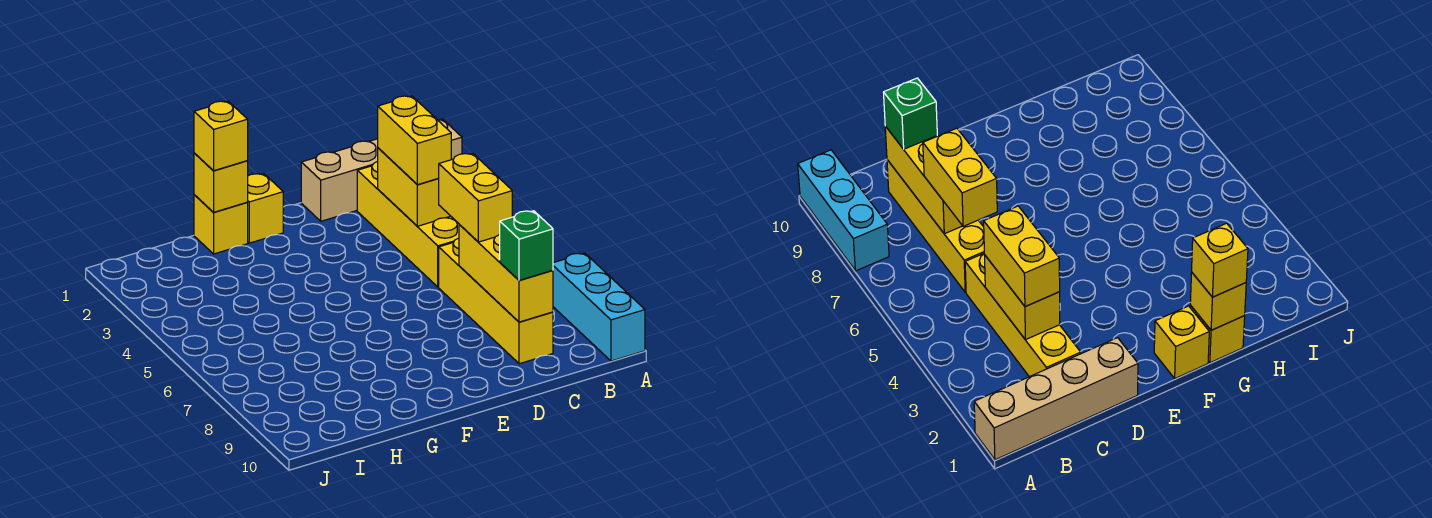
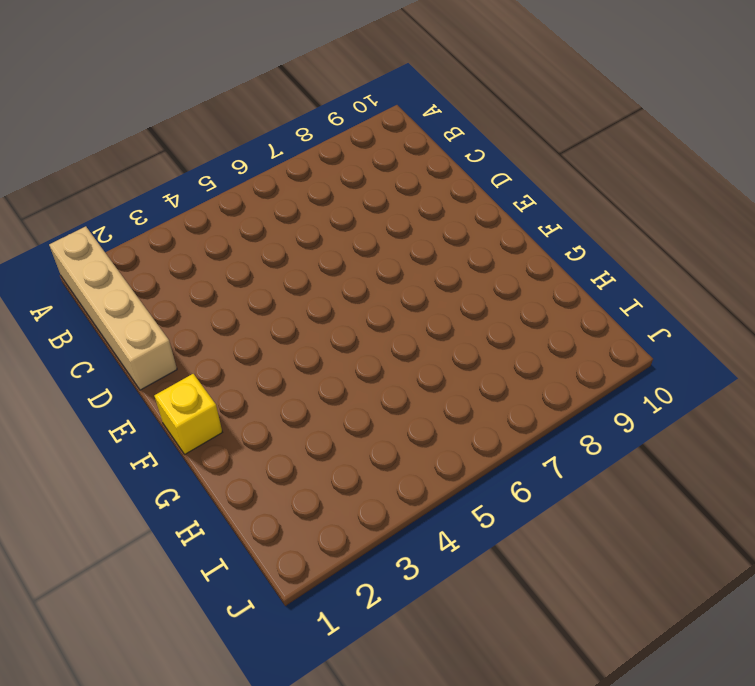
none -> cyan brick A8:A10 level 1
none -> yellow brick C2:C5 level 1
none -> yellow brick C6:C9 level 1

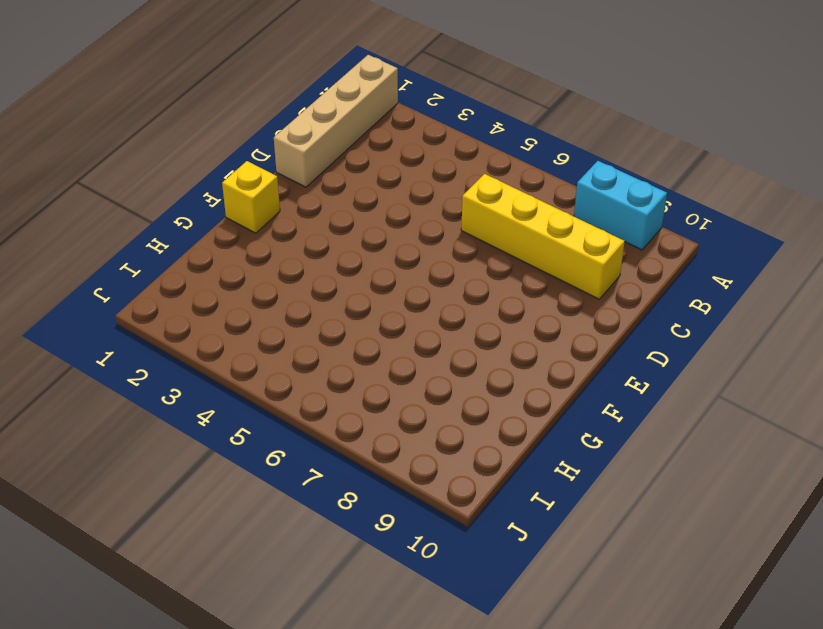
cyan brick A8:A9 level 1 -> cyan brick A8:A10 level 1
none -> yellow brick C2:C5 level 1
none -> yellow brick G1 level 1
none -> yellow brick C3:C4 level 2

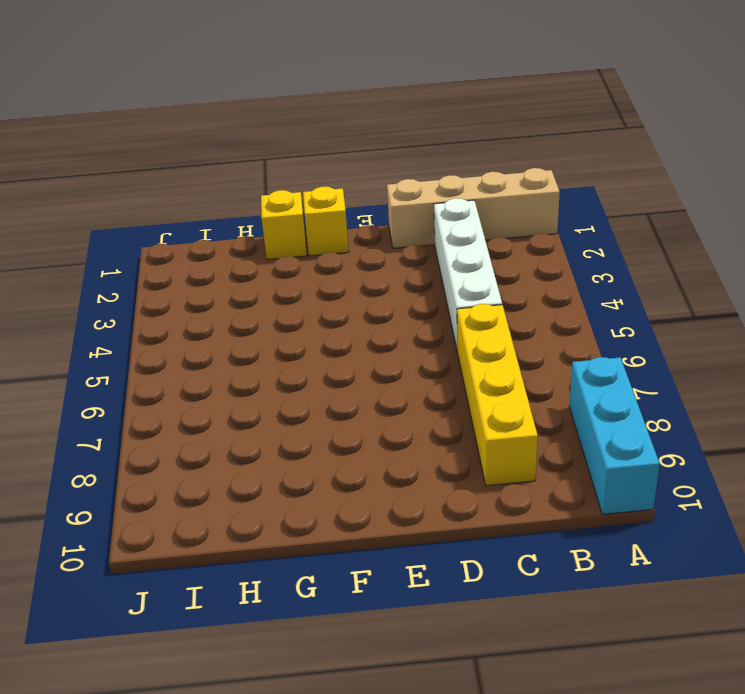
white brick C2:C5 level 1 -> yellow brick C2:C5 level 1
none -> yellow brick C3:C4 level 2
none -> yellow brick C7:C9 level 2
none -> yellow brick G1 level 2

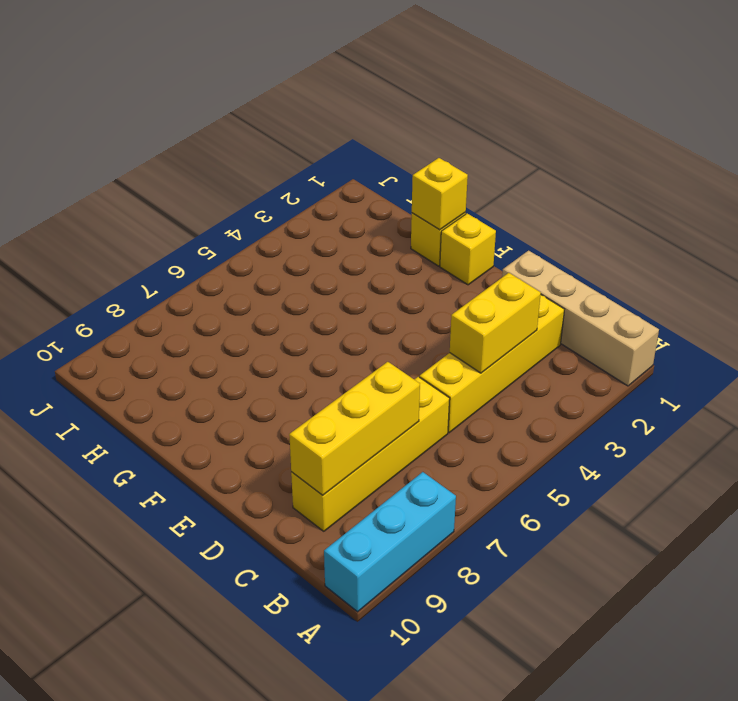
none -> yellow brick C3:C4 level 3
none -> yellow brick C6:C7 level 3
none -> green brick C9 level 3

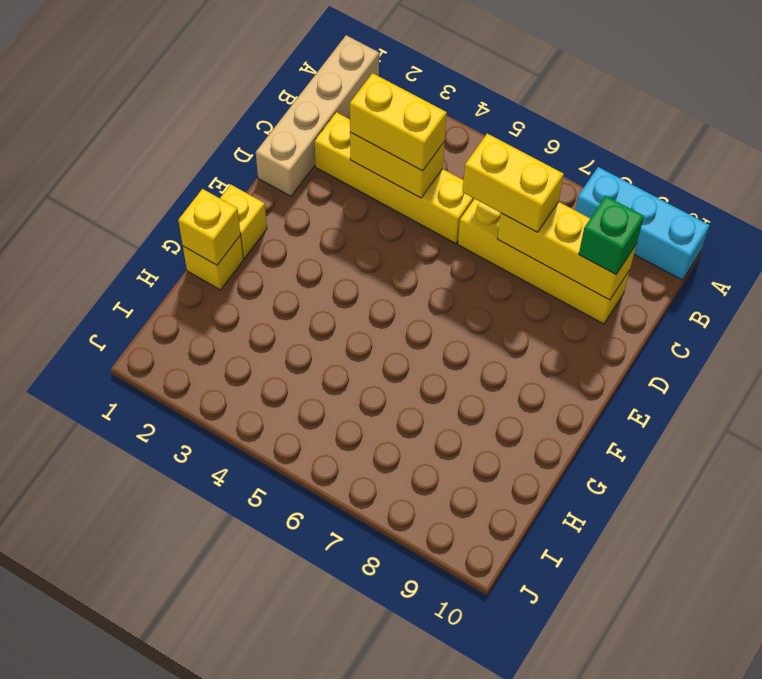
none -> yellow brick G1 level 3

